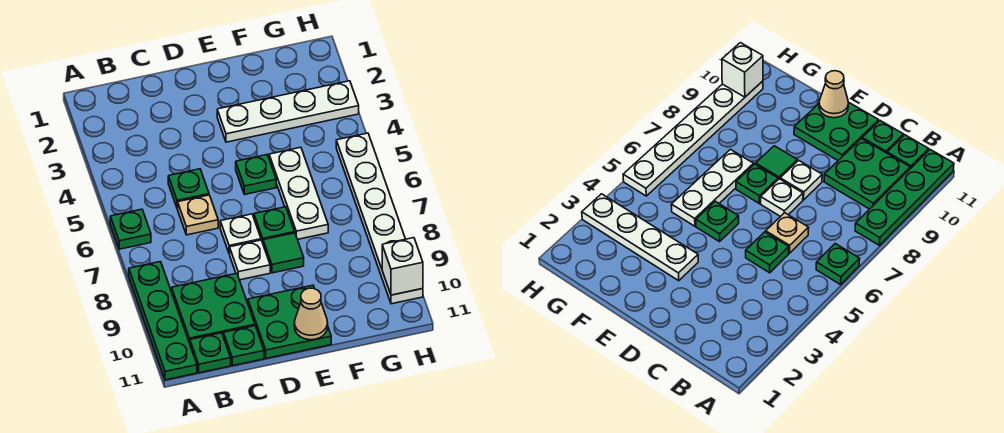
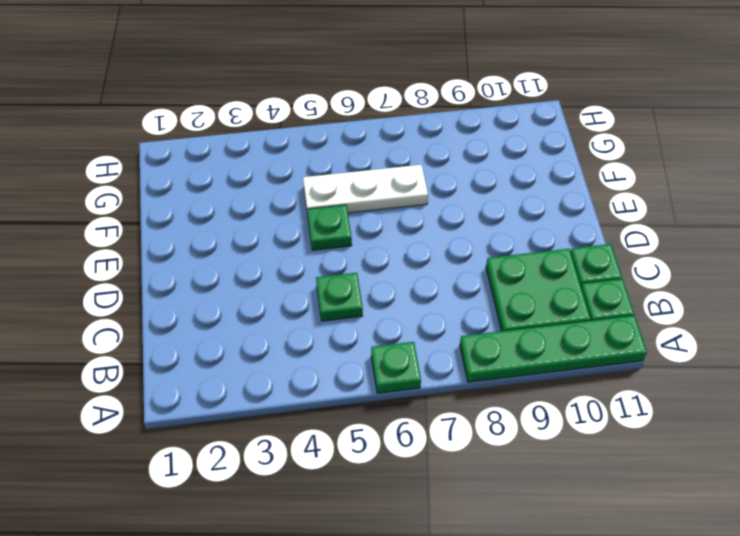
none -> tan plate C6 level 1
none -> white plate D7 level 1
none -> white plate D8 level 1

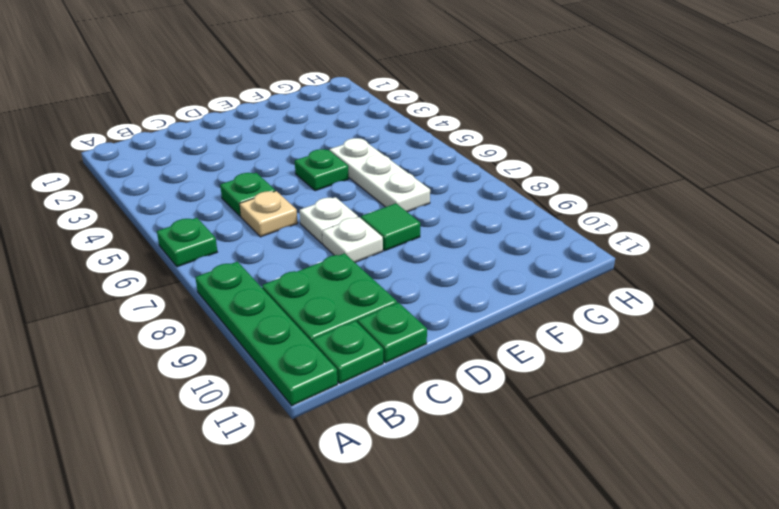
none -> green plate D10:E11 level 1
none -> white plate E3:H3 level 1
none -> green plate E7 level 1

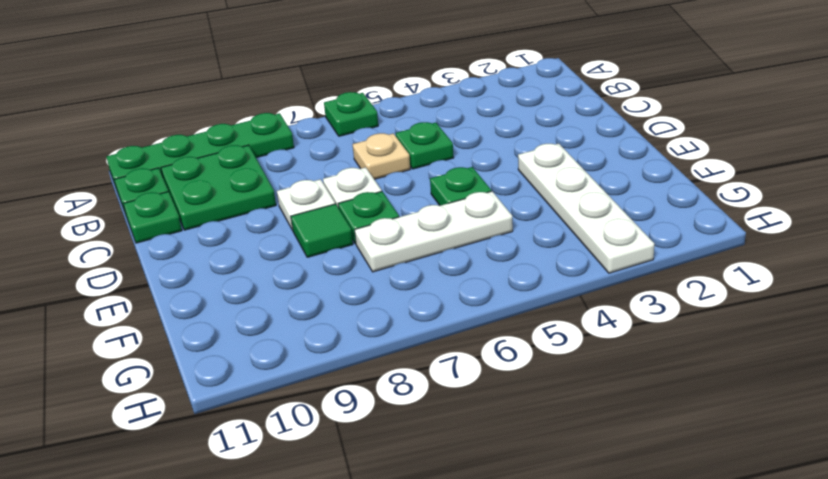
none -> green plate D10:E11 level 1
none -> white plate H5:H10 level 1
none -> tan cone E11 level 2

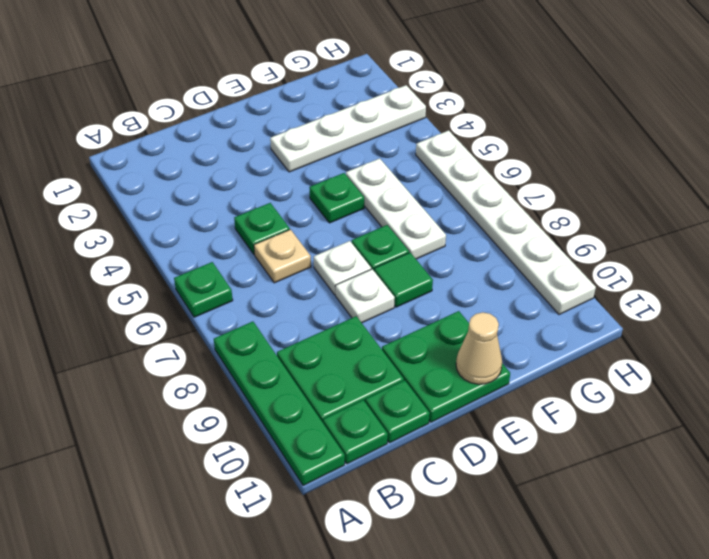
none -> white brick H10 level 2

